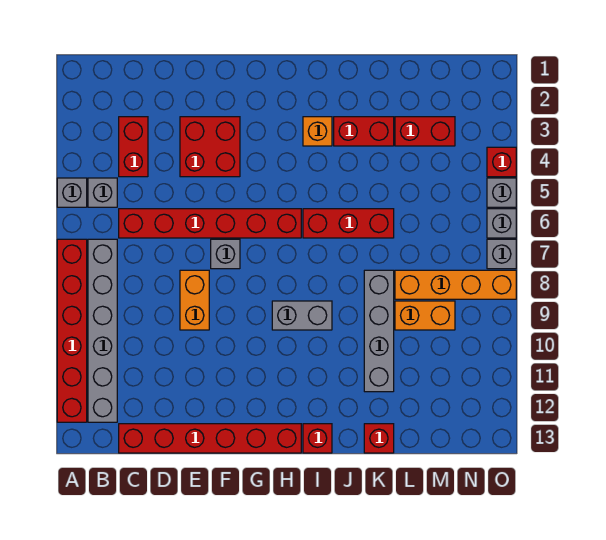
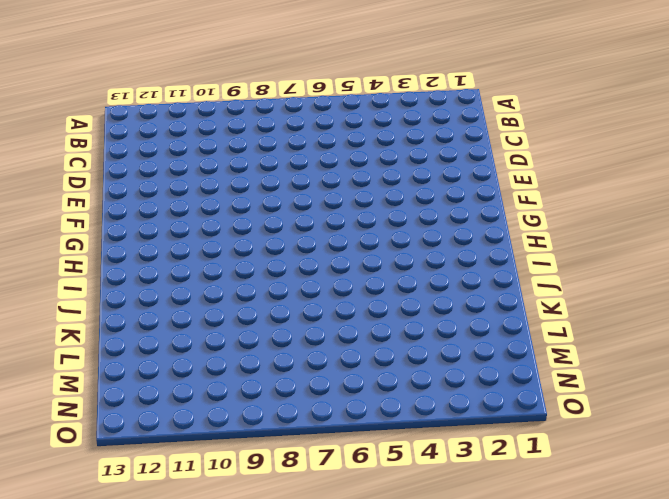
none -> grey brick A5 level 1
none -> red brick A7:A12 level 1
none -> grey brick B5 level 1

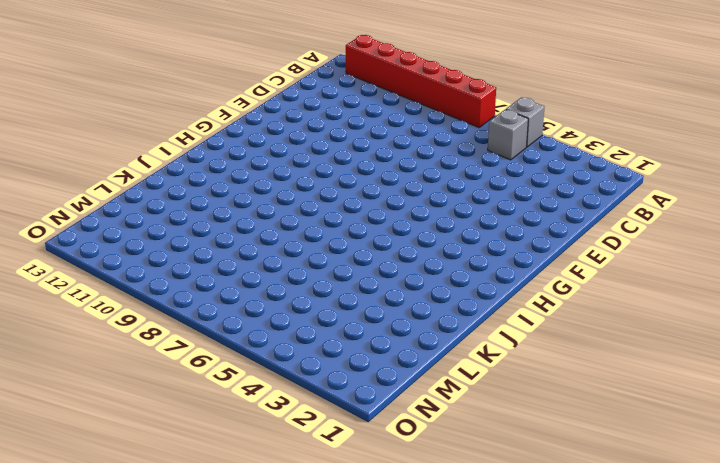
none -> grey brick B7:B12 level 1
none -> red brick C3:C4 level 1
none -> red brick C6:H6 level 1

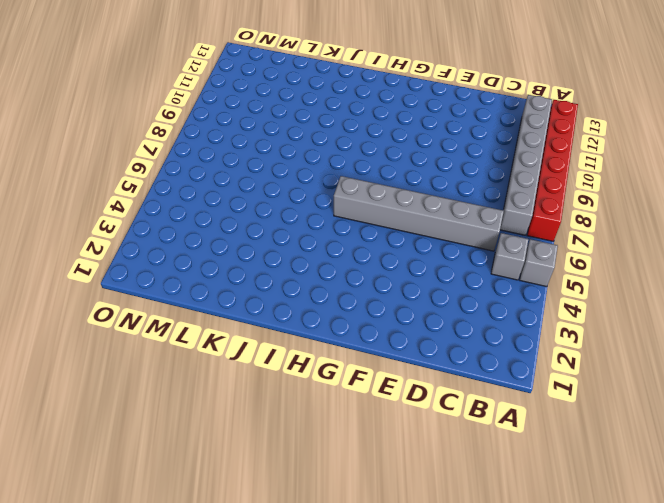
grey brick C6:H6 level 1 -> red brick C6:H6 level 1
none -> red brick C3:C4 level 1
none -> red brick C13:H13 level 1
none -> red brick E3:F4 level 1

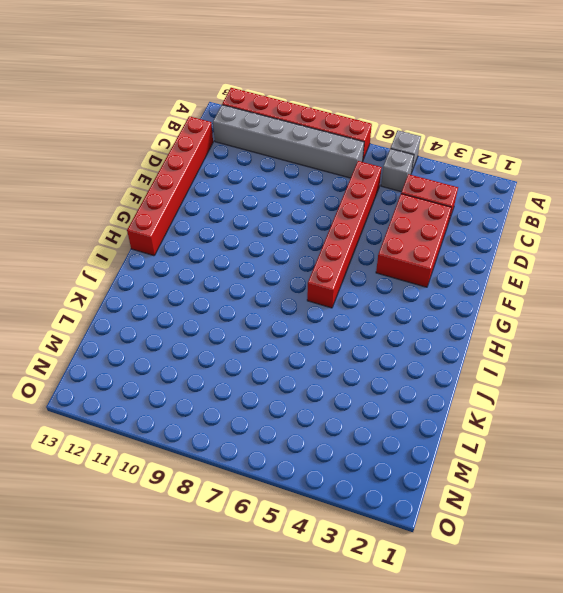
red brick D3:F4 level 1 -> red brick E3:F4 level 1
none -> orange brick E8:E9 level 1
none -> grey brick F7 level 1
none -> grey brick H9:I9 level 1

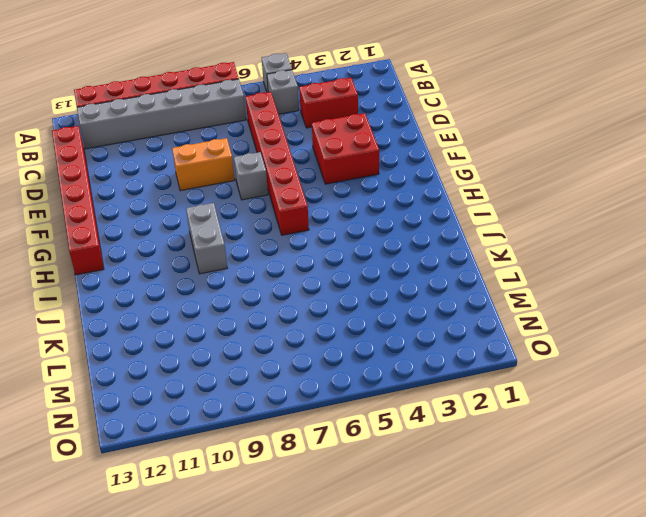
none -> orange brick I3 level 1
none -> red brick I6:K6 level 1
none -> red brick I13 level 1

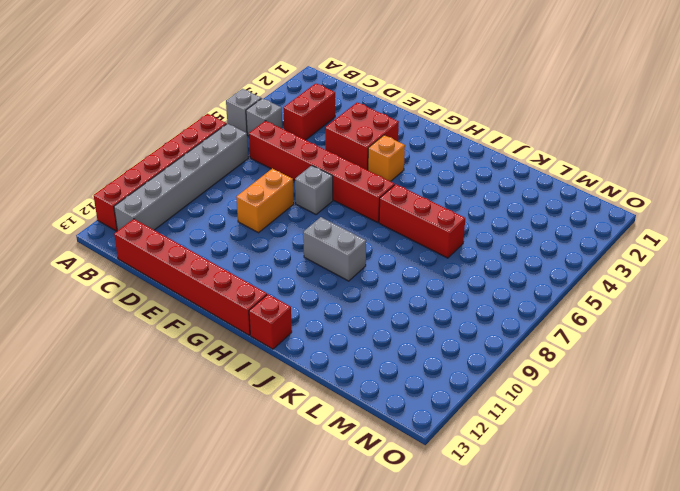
orange brick G4 level 1 -> orange brick I3 level 1
none -> red brick J3:K3 level 1
none -> grey brick K8:K11 level 1
none -> red brick K13 level 1

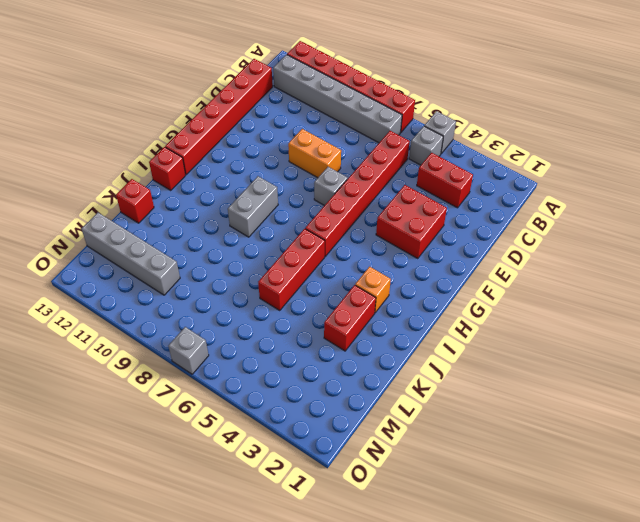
grey brick M10:M13 level 1 -> grey brick K8:K11 level 1
none -> red brick L3:M3 level 1
none -> orange brick L8:O8 level 1
none -> orange brick L9:M9 level 1

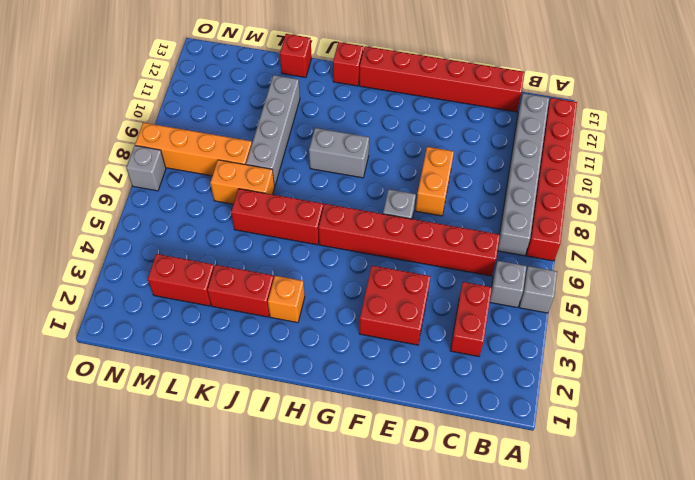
orange brick K7:L7 level 1 -> orange brick L9:M9 level 1
none -> red brick O4 level 1
none -> grey brick O5 level 1
none -> grey brick O6 level 1

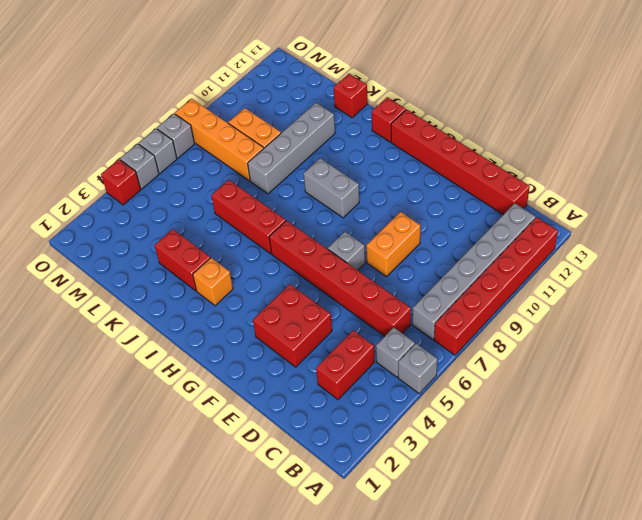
none -> red brick L3:M3 level 1

